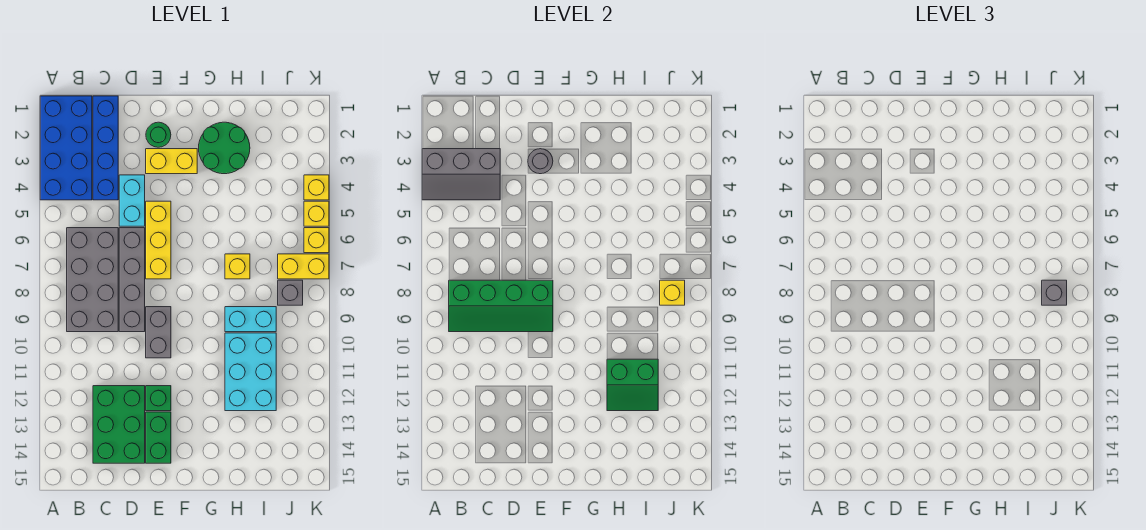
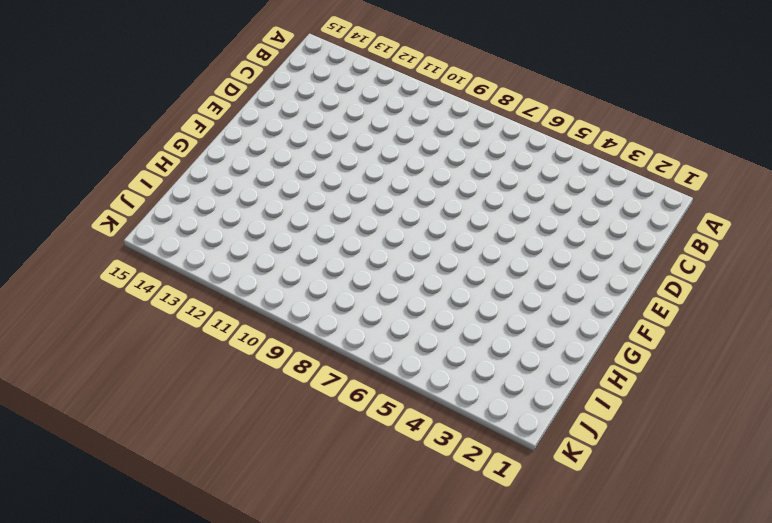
none -> blue brick A1:B4 level 1
none -> grey brick B6:C9 level 1
none -> blue brick C1:C4 level 1

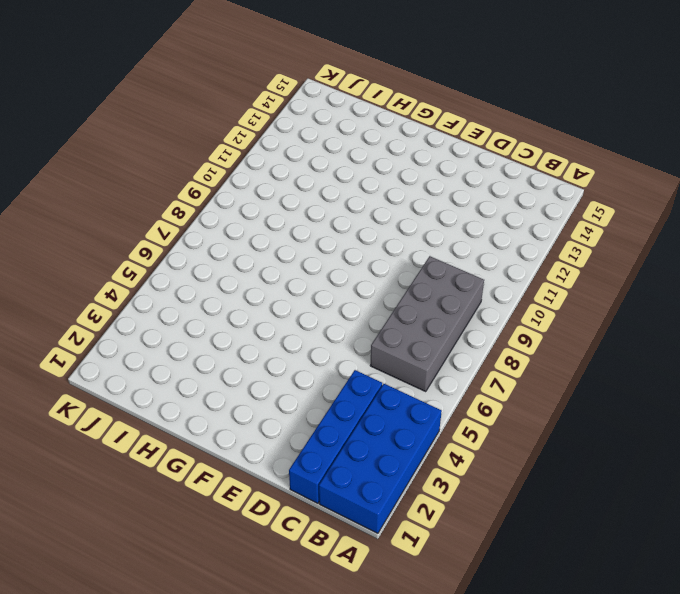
none -> green brick C12:D14 level 1
none -> cyan brick D4:D5 level 1
none -> grey brick D6:D9 level 1

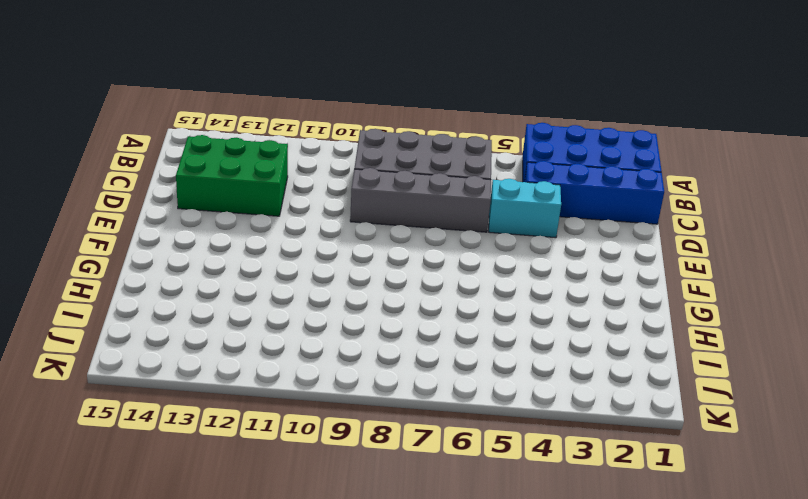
none -> green round brick E2 level 1
none -> yellow brick E3:F3 level 1
none -> yellow brick E5:E7 level 1

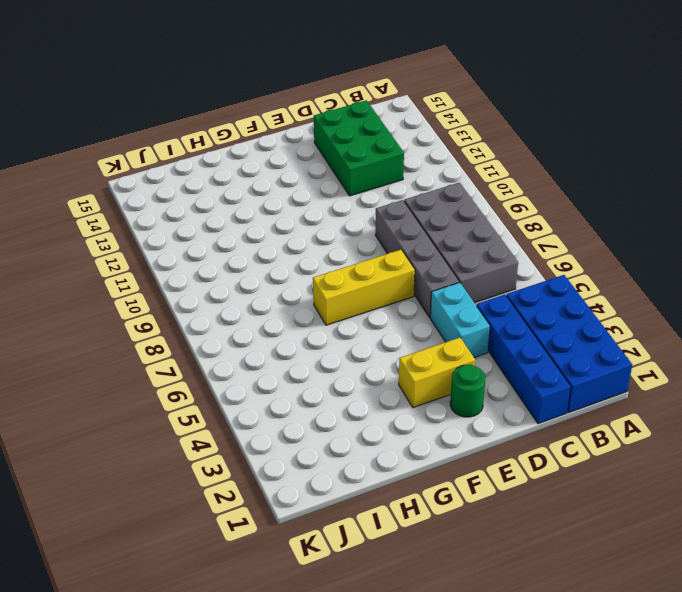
yellow brick E7:G7 level 1 -> yellow brick E5:E7 level 1
none -> grey brick E9:E10 level 1
none -> green brick E12 level 1
none -> green brick E13:E14 level 1

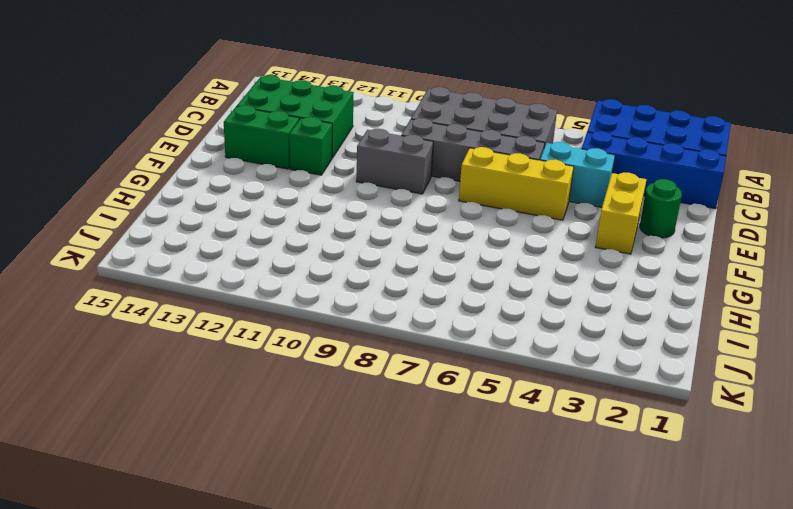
none -> green round brick G2:H3 level 1
none -> yellow brick H7 level 1
none -> cyan brick H9:I9 level 1

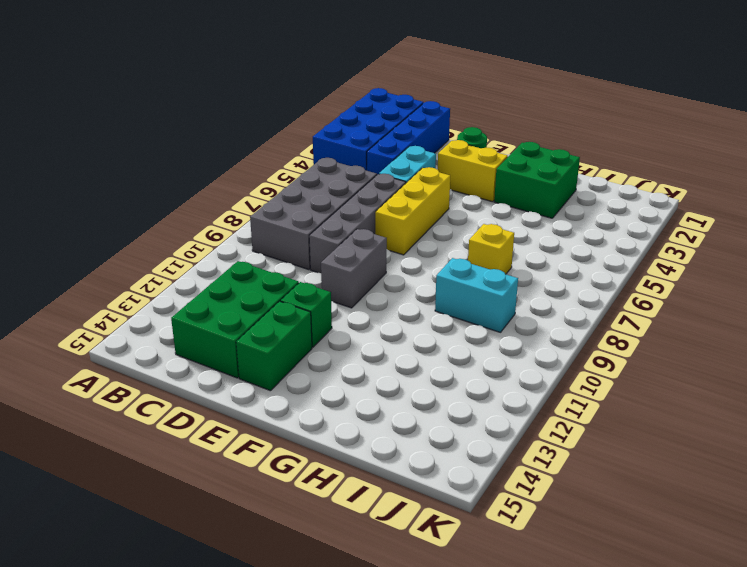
green brick G2:H3 level 1 -> green round brick G2:H3 level 1
none -> cyan brick H10:I12 level 1
none -> yellow brick J7:K7 level 1
none -> grey brick J8 level 1

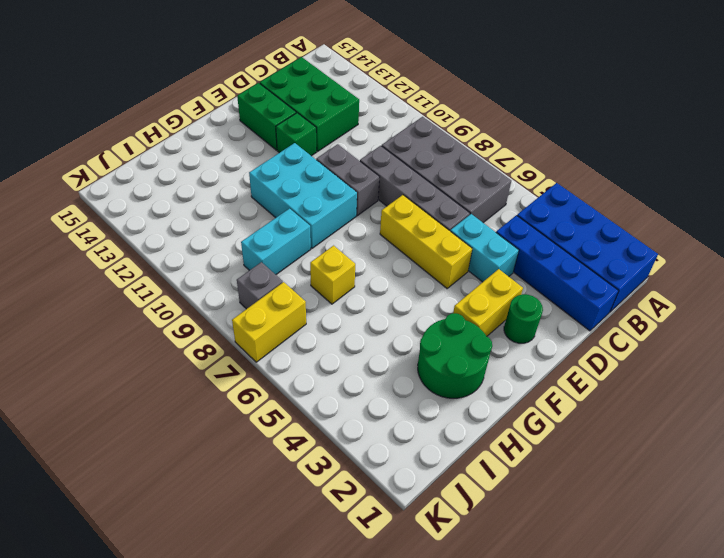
cyan brick F9:G11 level 1 -> cyan brick H10:I12 level 1
none -> yellow brick K4 level 1
none -> yellow brick K5 level 1
none -> yellow brick K6 level 1

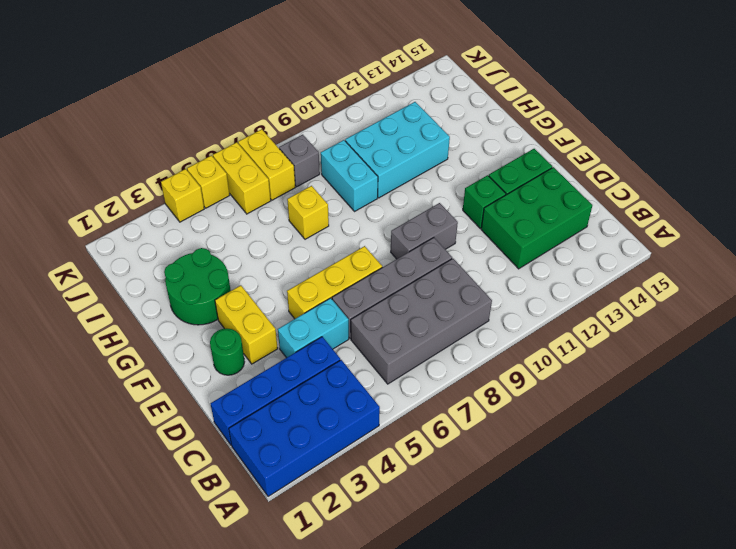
yellow brick J6:K6 level 1 -> yellow brick K6 level 1
none -> grey slope A3:C4 level 2 top 3
none -> green slope B8:E9 level 2 top 8
none -> grey round brick E3 level 2

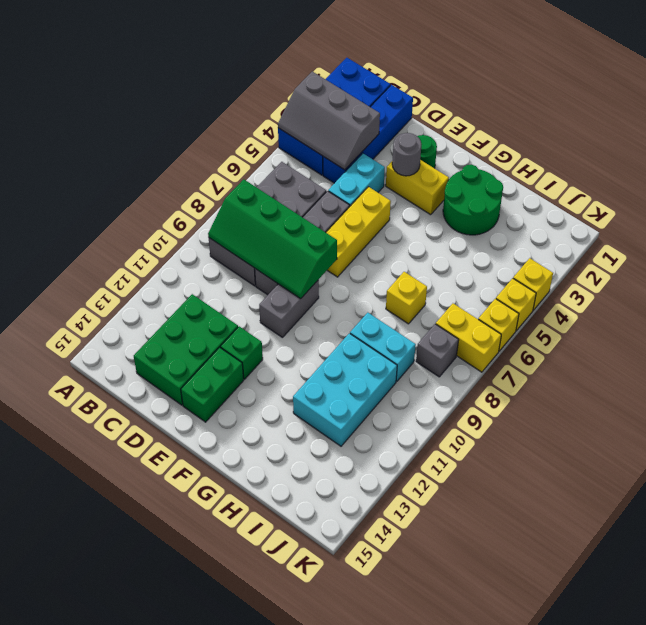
none -> green slope H11:I12 level 2 top 11
none -> yellow brick J8 level 2
none -> grey brick J8 level 3

